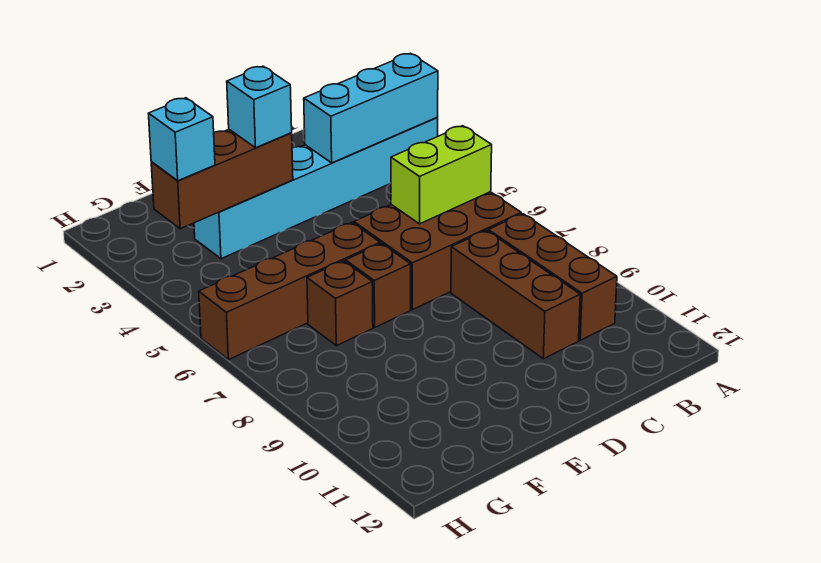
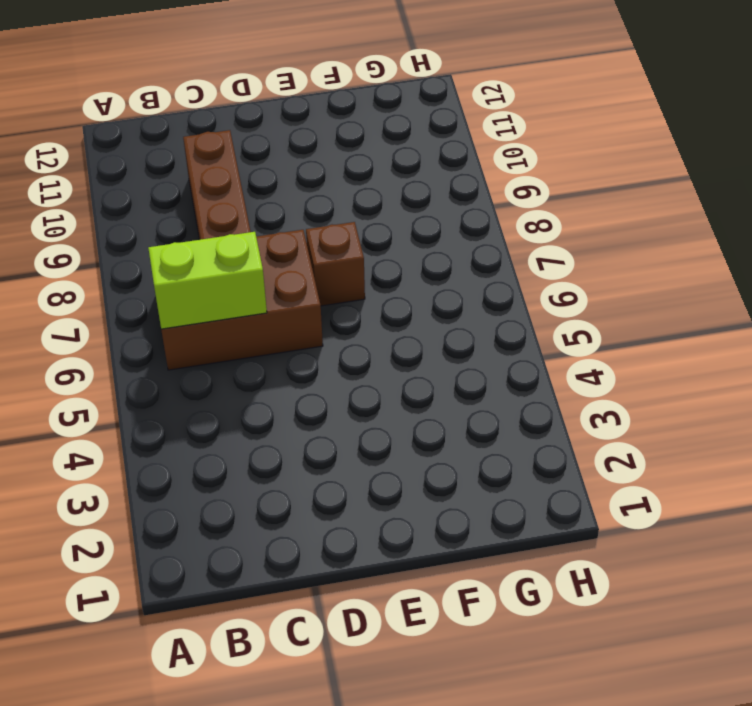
none -> cyan brick A3:F3 level 1
none -> brown brick B8:B10 level 1
none -> brown brick E6:H6 level 1

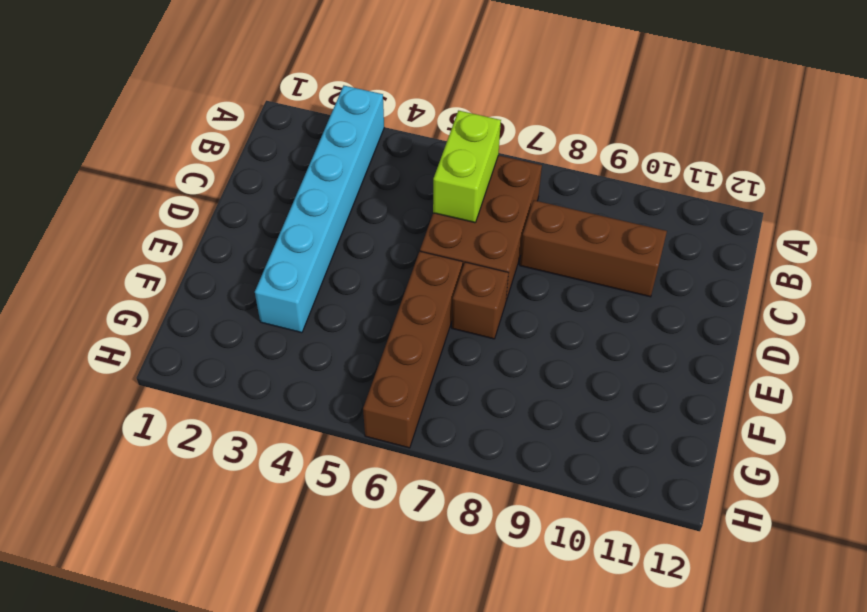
none -> brown brick B8:B10 level 1
none -> brown brick F7 level 1
none -> cyan brick A3:C3 level 2

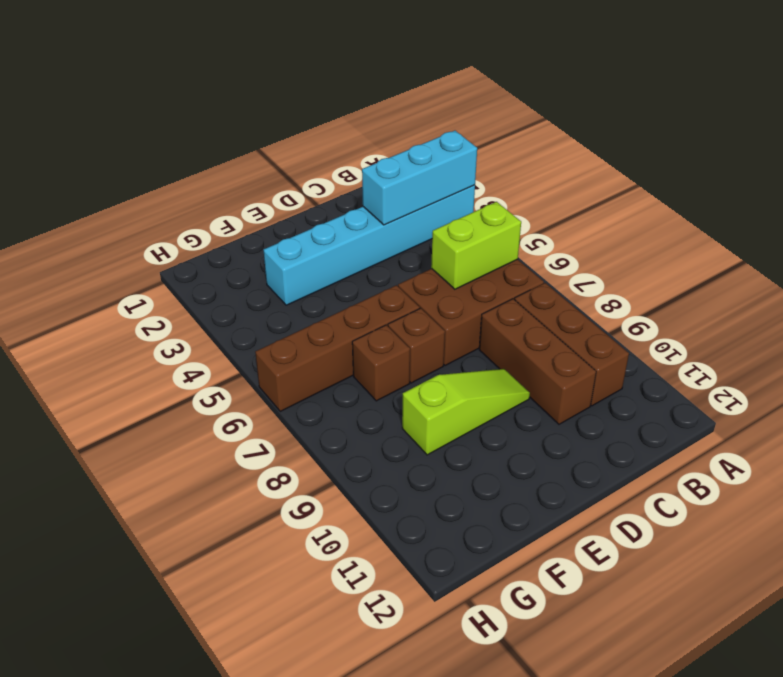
lime slope D9:F9 level 1 top F -> none
none -> brown brick E3:G3 level 2
none -> cyan brick E3 level 3
none -> cyan brick G3 level 3

